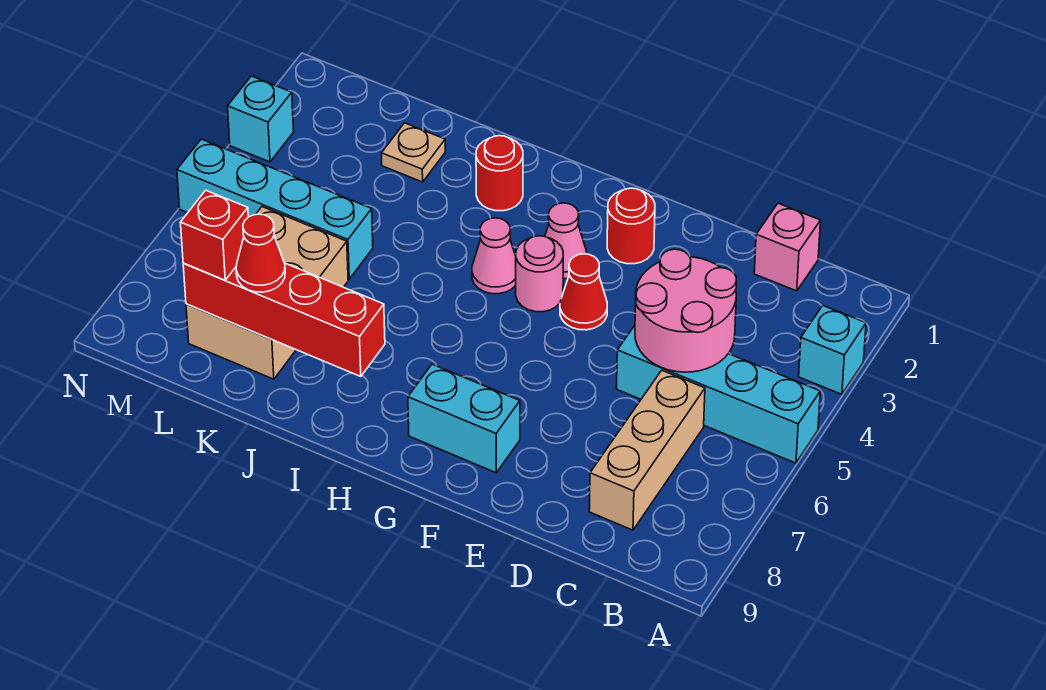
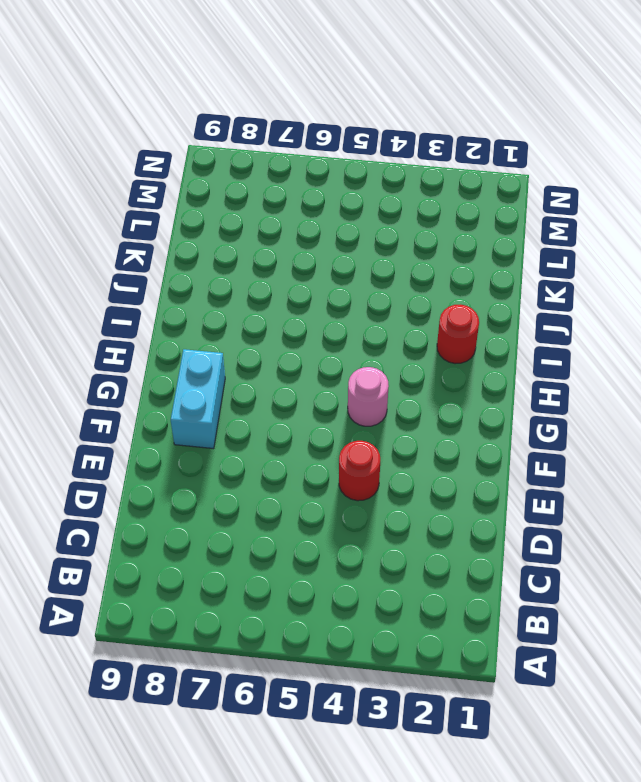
red round brick E4 level 1 -> red round brick F2 level 1
none -> cyan brick A3 level 1
none -> cyan brick A5:D5 level 1
none -> pink brick C1 level 1

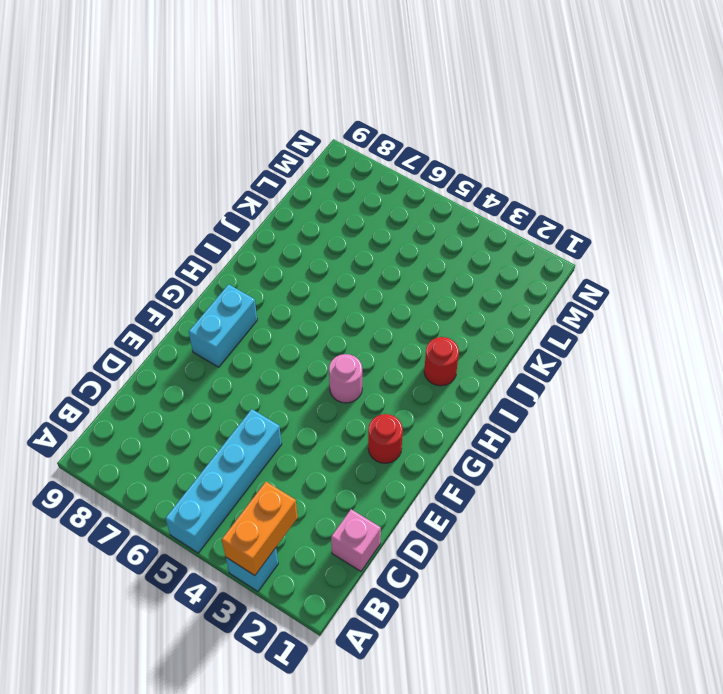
orange brick A3:B3 level 2 -> none
none -> tan brick C6:C8 level 1
none -> red cone F4 level 1
none -> pink cone G3 level 1

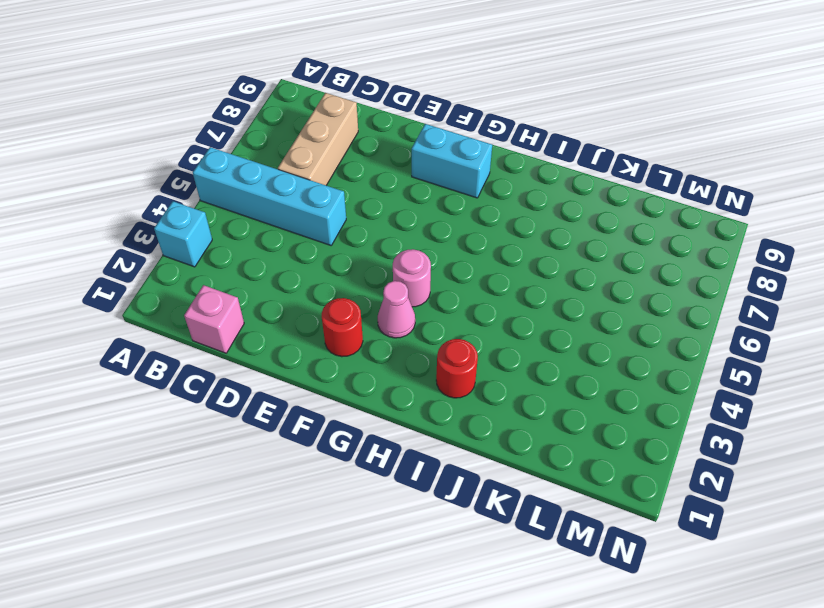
none -> red cone F4 level 1
none -> pink cone H4 level 1
none -> tan plate K2 level 1

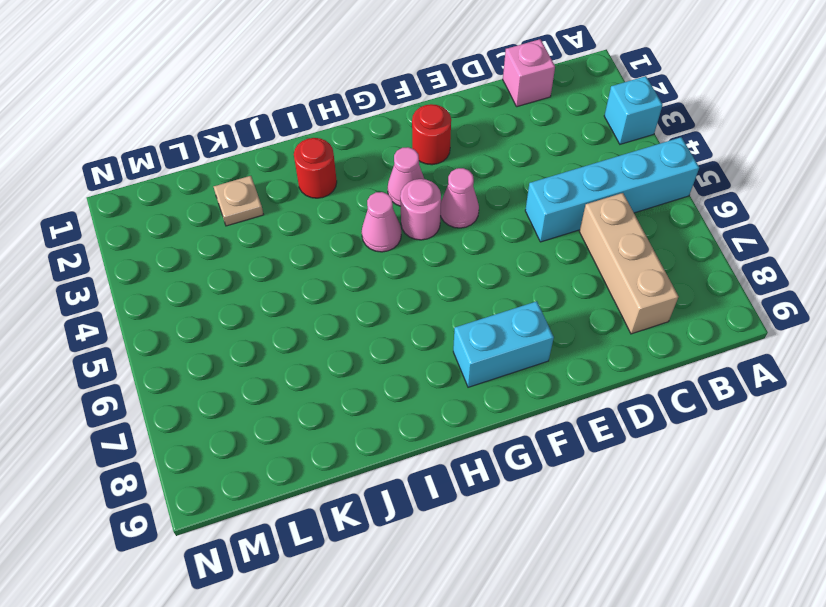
pink cone F4 level 1 -> red cone F4 level 1
none -> cyan brick K5:N5 level 1
none -> tan brick K6:L8 level 1
none -> cyan brick N3 level 1

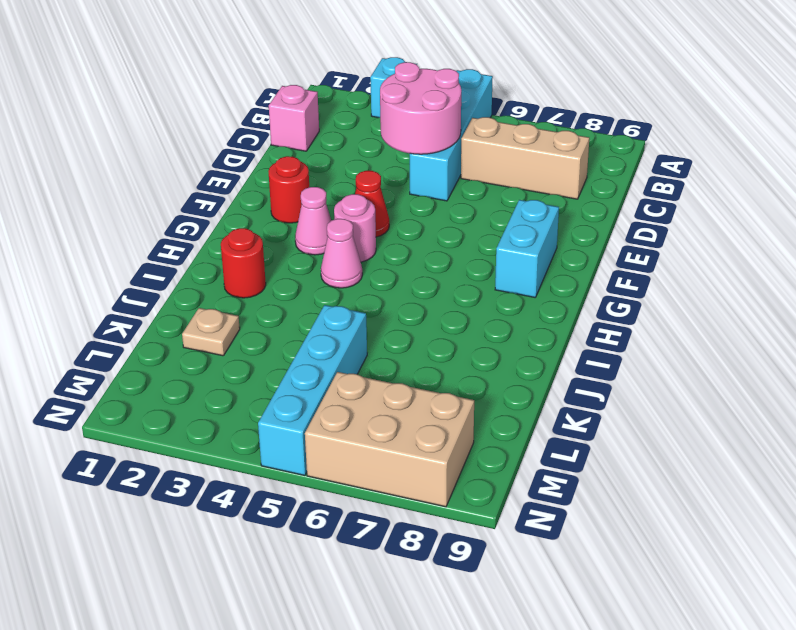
tan brick M6:N8 level 1 -> tan brick K6:L8 level 1
none -> cyan brick N3 level 1
none -> red brick I8:L8 level 2
none -> red cone K8 level 3

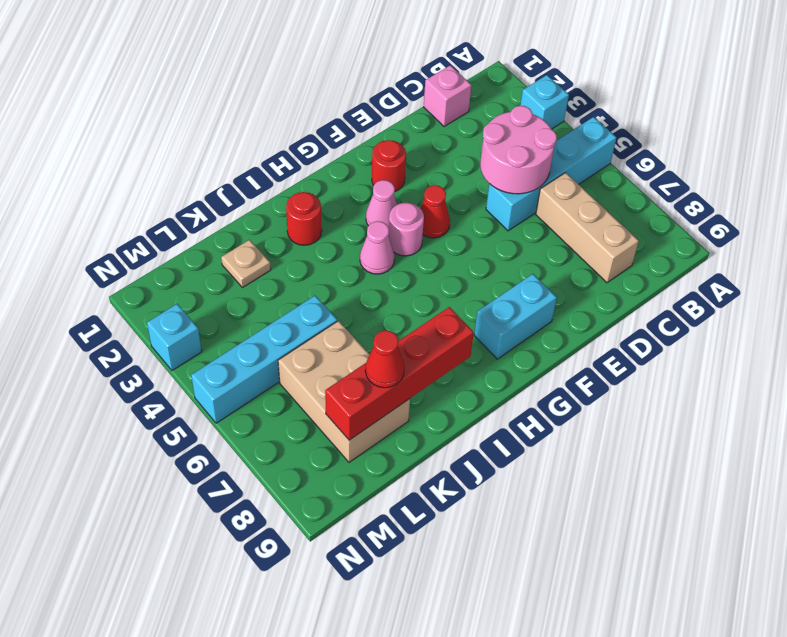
none -> red brick L8 level 3

